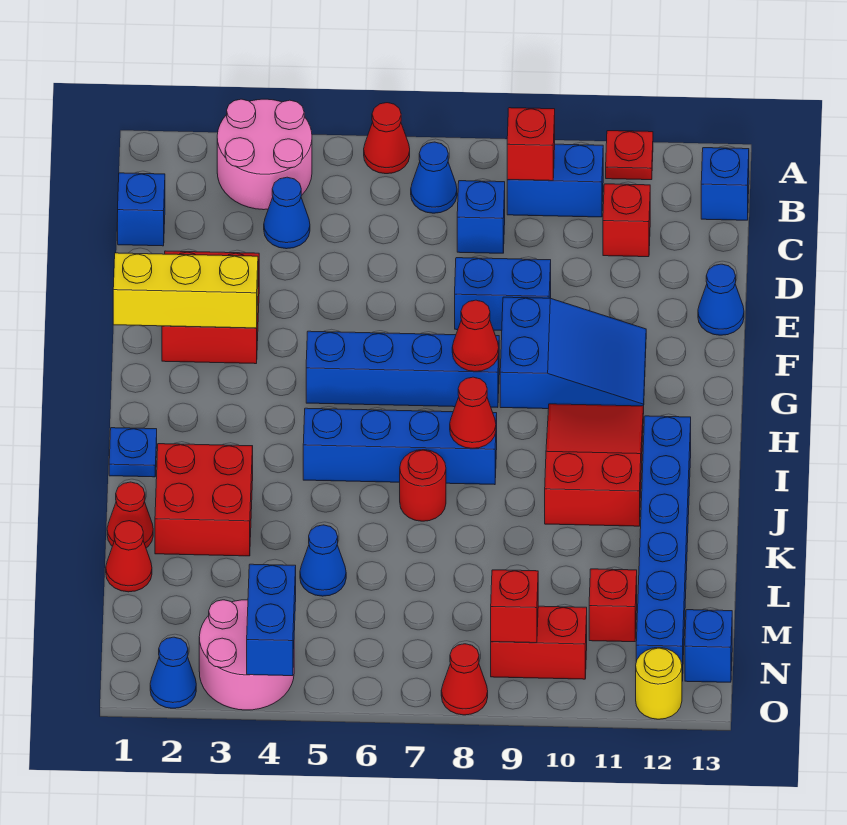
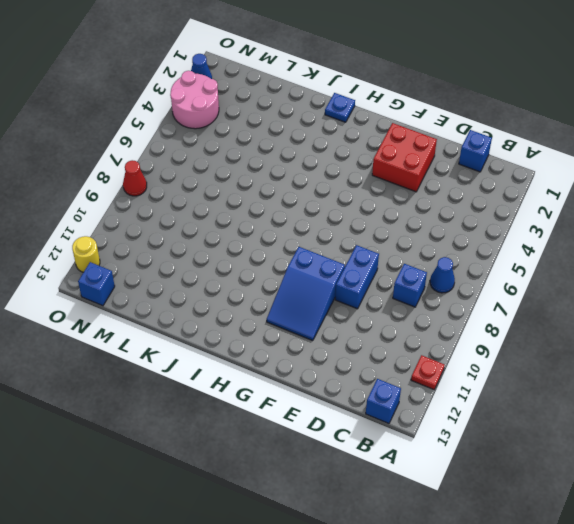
none -> pink round brick A3:B4 level 1
none -> red cone A6 level 1
none -> blue brick B9:B10 level 1
none -> blue cone C4 level 1

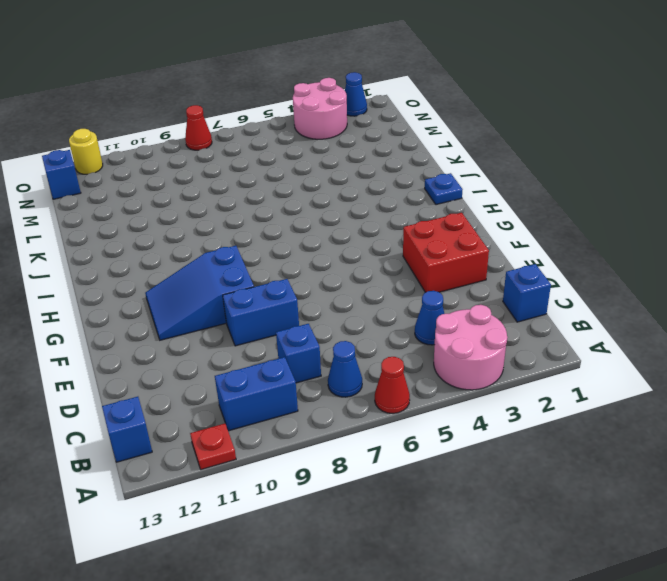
none -> red brick C11 level 1
none -> blue cone E13 level 1
none -> blue brick G5:G8 level 1
none -> red slope H10:J11 level 1 top J

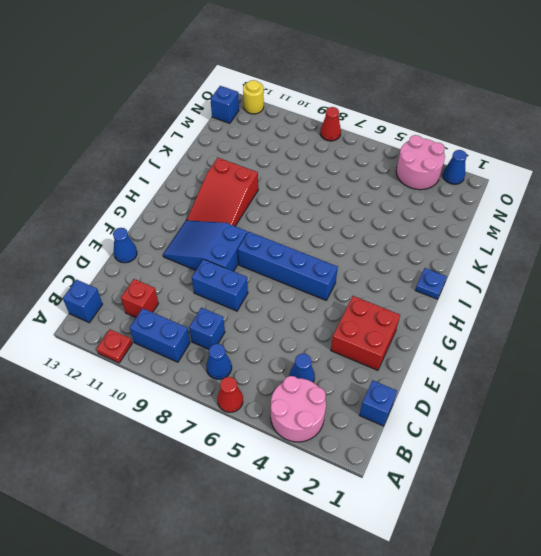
none -> blue brick I5:I8 level 1
none -> blue brick I12:N12 level 1
none -> red brick J2:K3 level 1
none -> red round brick J7 level 1

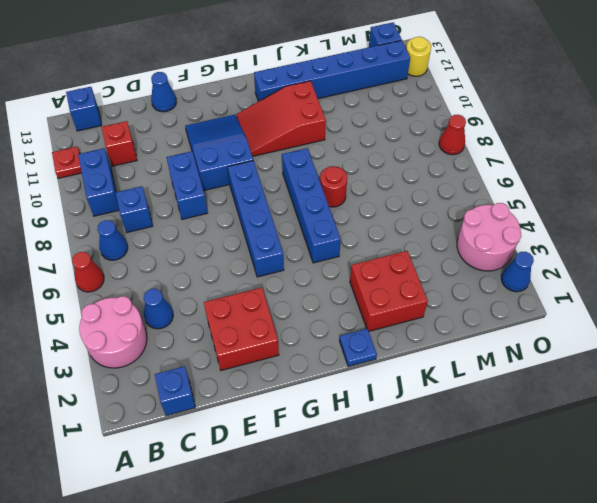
none -> red cone K1 level 1
none -> red cone L1 level 1
none -> blue cone L5 level 1
none -> red brick M11 level 1

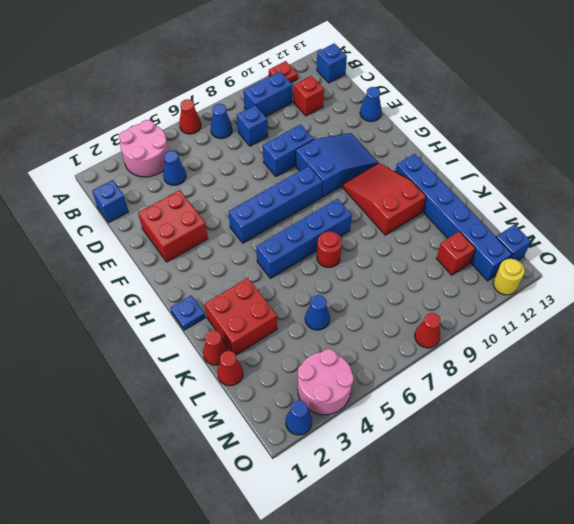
none -> red brick N9:N10 level 1
none -> red brick B9 level 2
none -> yellow brick F1:F3 level 2
none -> red cone G8 level 2

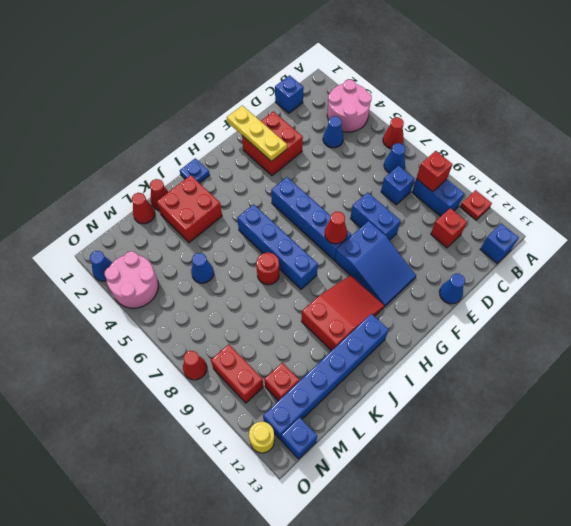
yellow plate F1:F3 level 2 -> yellow brick F1:F3 level 2
none -> red cone I8 level 2
none -> blue brick N4:O4 level 2
none -> red brick N9 level 2

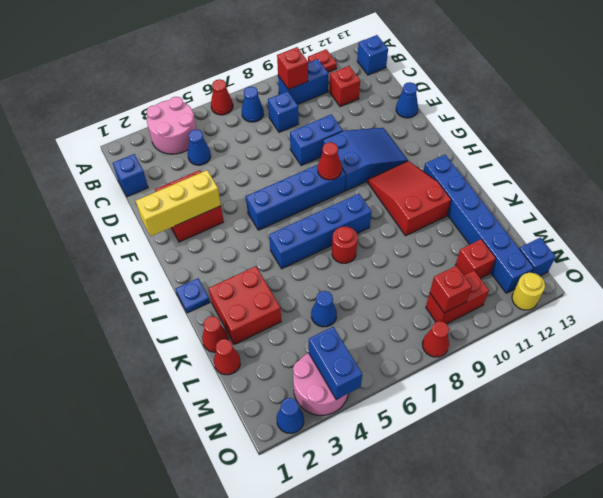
none -> red cone I8 level 2

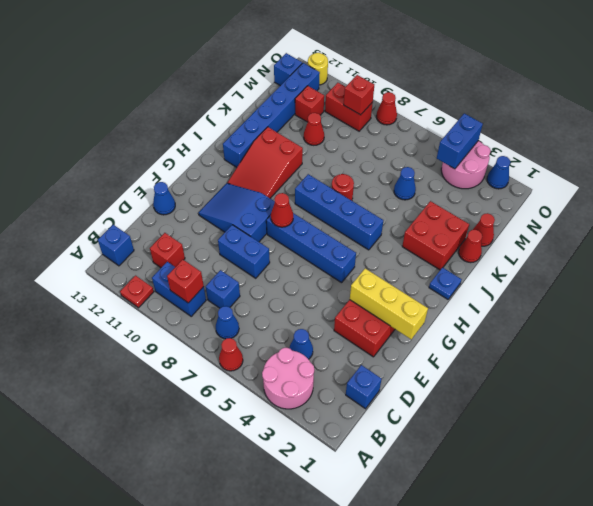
red cone L10 level 1 -> red cone I8 level 2

